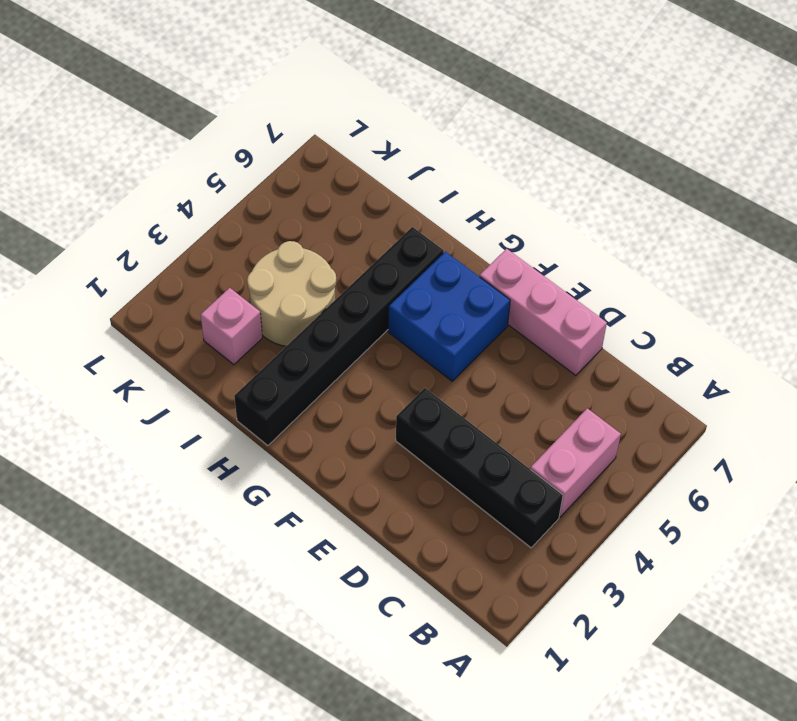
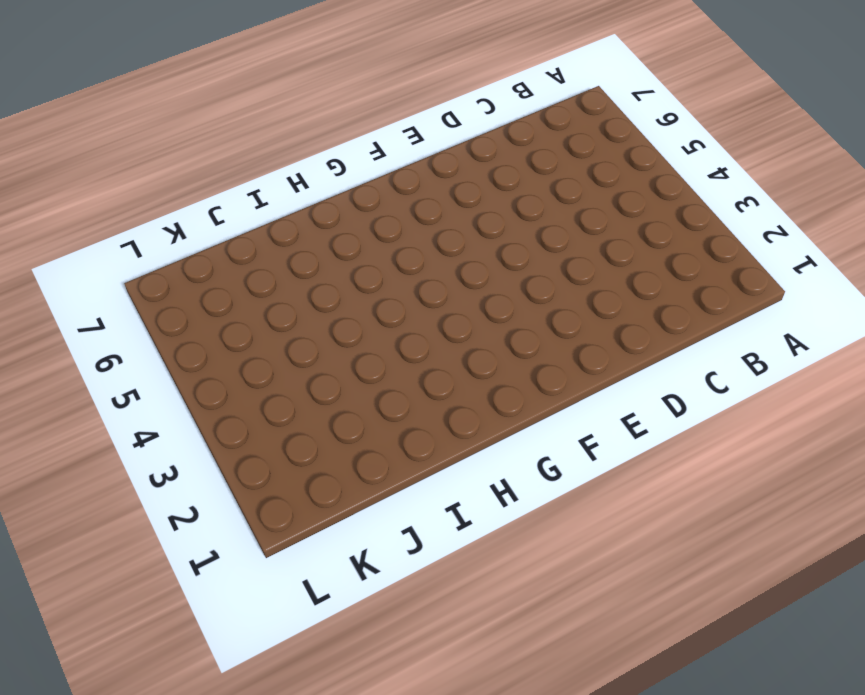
none -> black brick B3:E3 level 1
none -> pink brick B4:B5 level 1

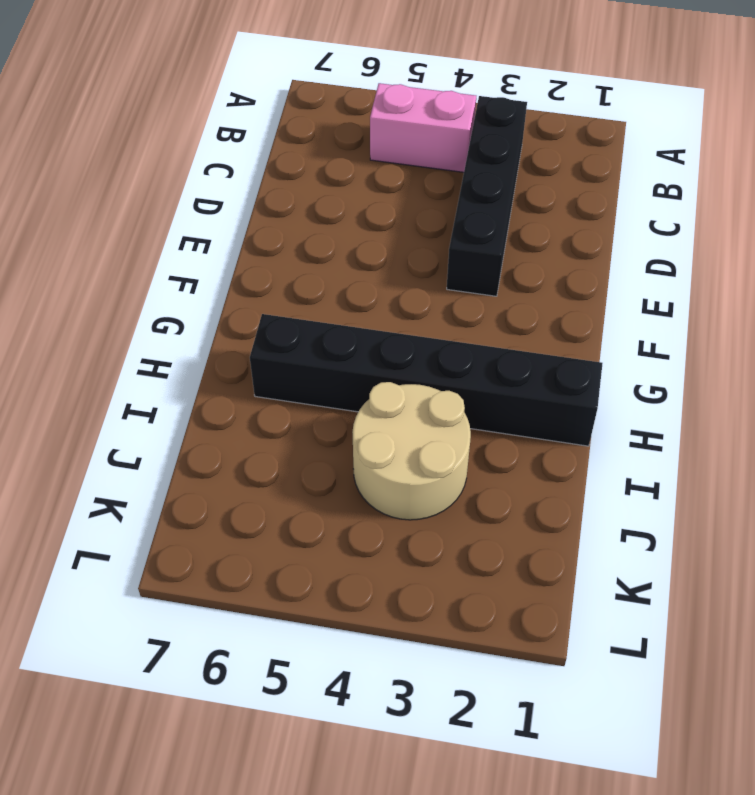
none -> pink brick D7:F7 level 1
none -> blue brick F5:G6 level 1

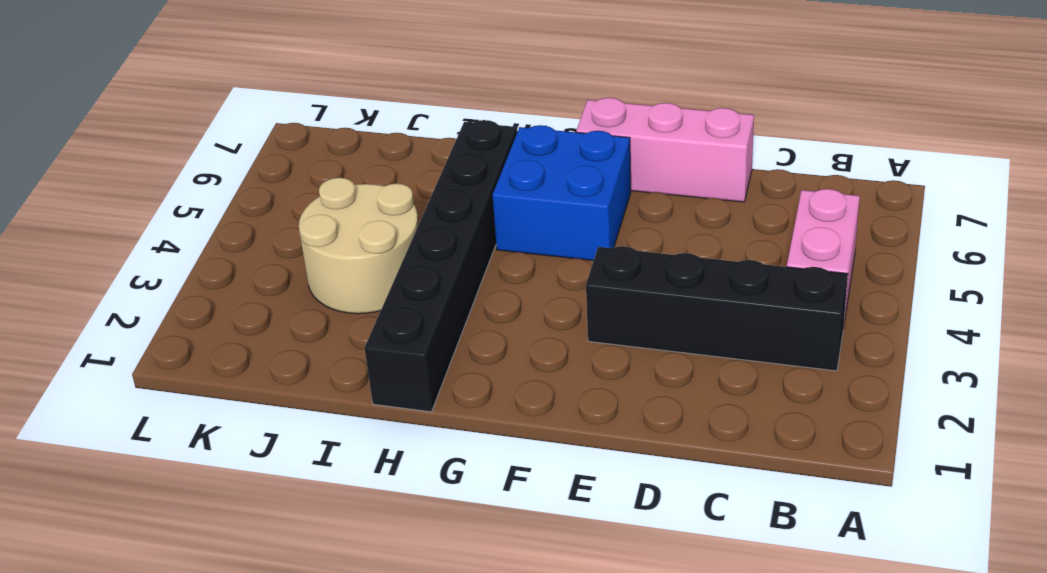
none -> pink brick J2 level 1

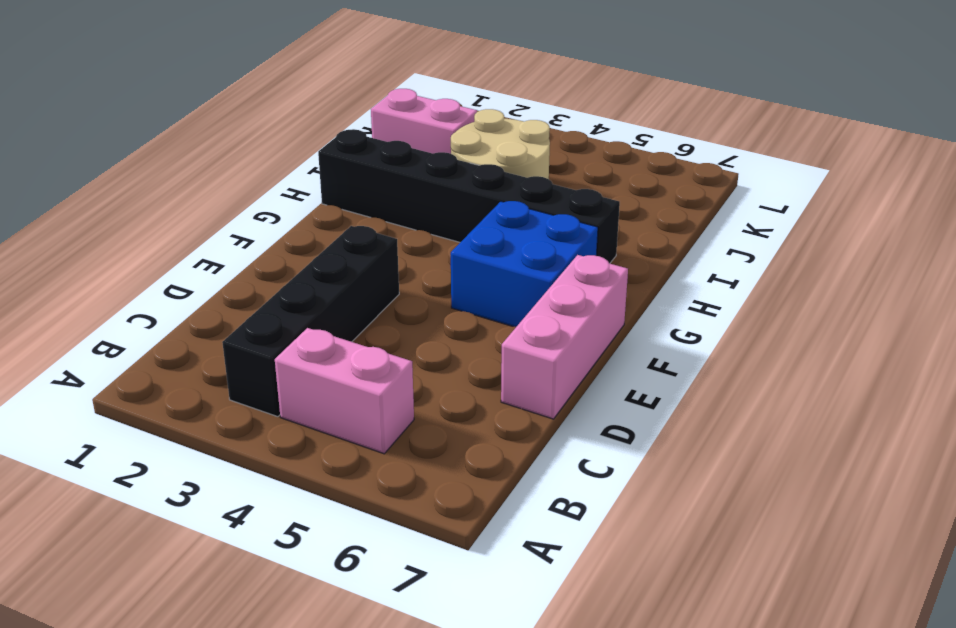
pink brick J1:J2 level 1 -> pink brick J2 level 1

